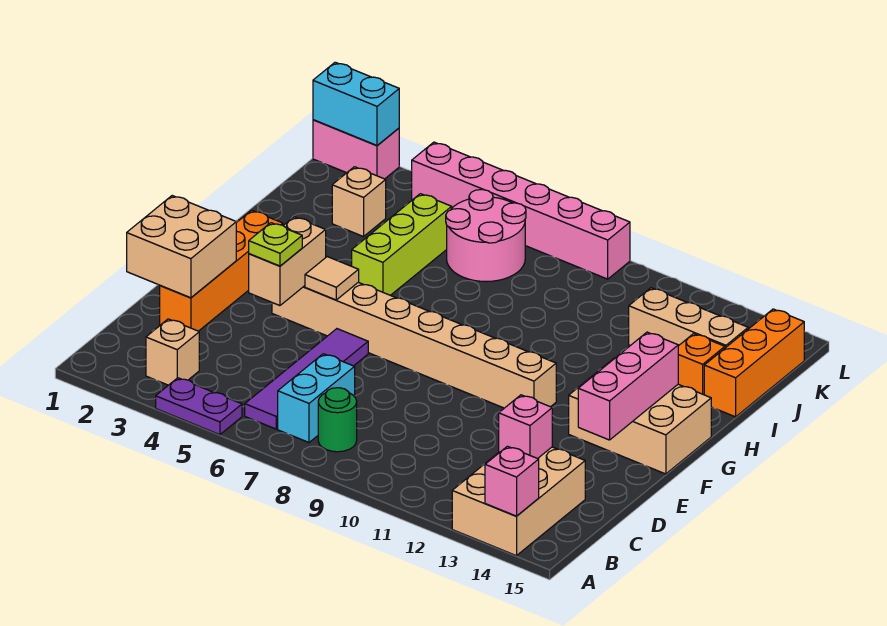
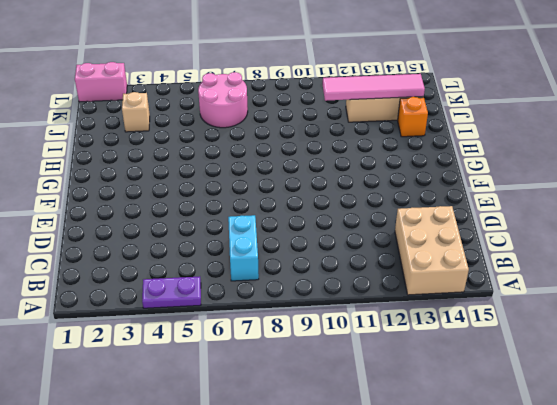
pink tile J11:J14 level 2 -> none
none -> tan brick B3 level 1
none -> purple tile B6:E6 level 1
none -> green round brick B8 level 1

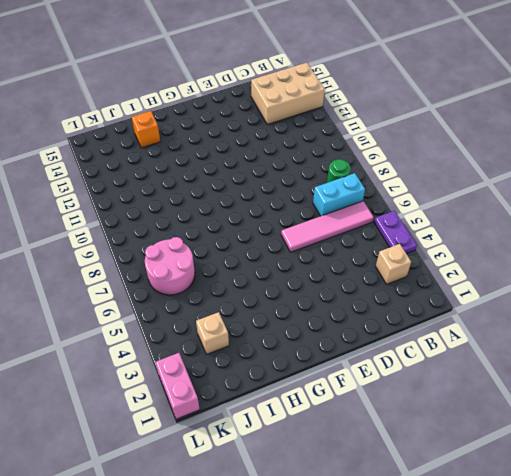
pink tile B6:E6 level 1 -> purple tile B6:E6 level 1
none -> orange brick D2:G2 level 1
none -> tan brick F4:F11 level 1
none -> tan brick F13:G15 level 1

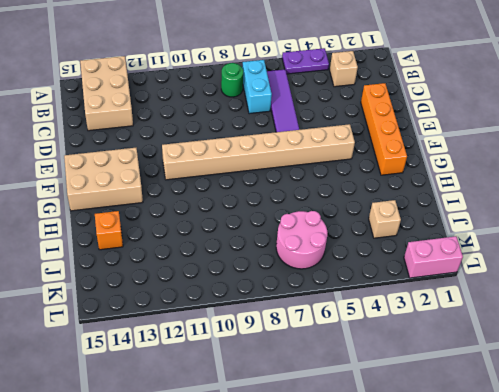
none -> lime brick H5:J5 level 1
none -> orange brick I15:K15 level 1
none -> tan brick J12:J14 level 1

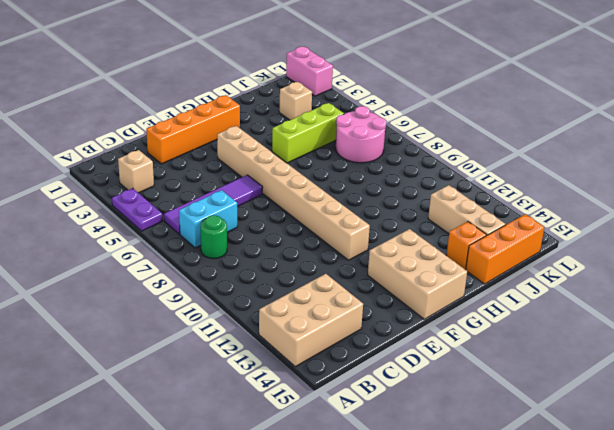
none -> pink brick L4:L9 level 1
none -> pink brick A14 level 2
none -> pink brick C13 level 2

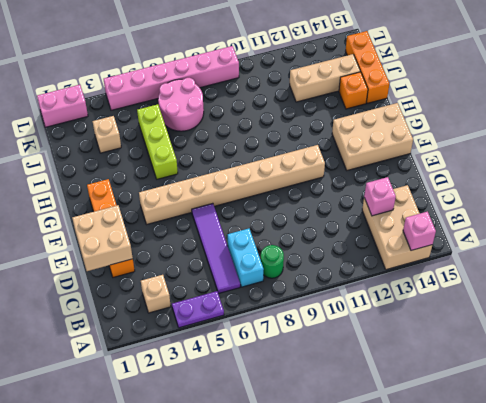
none -> tan brick E4:F4 level 2
none -> pink brick E14:G14 level 2
none -> tan tile F5 level 2

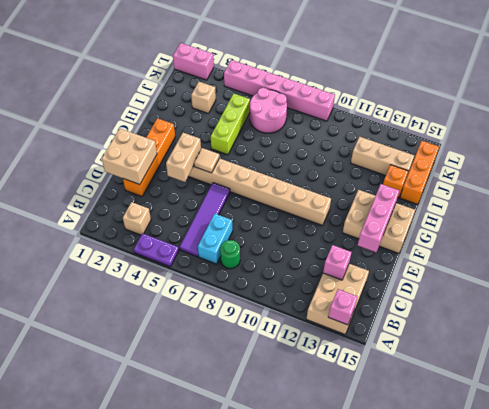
none -> cyan brick L1:L2 level 2
none -> lime plate E4 level 3

